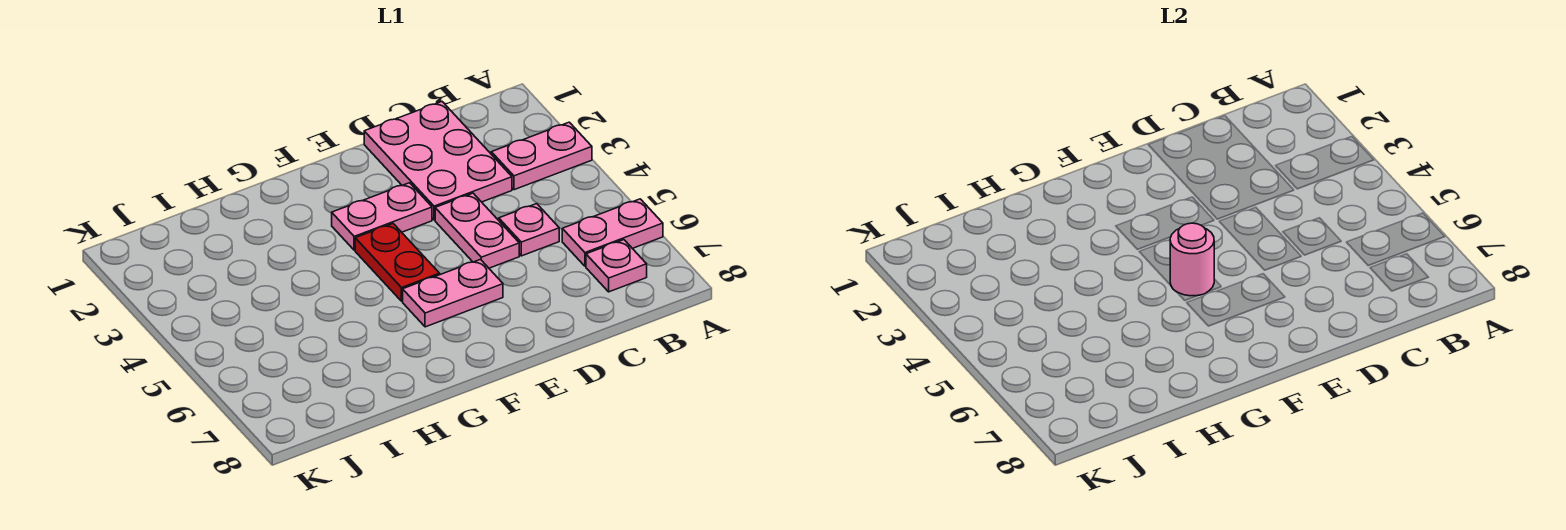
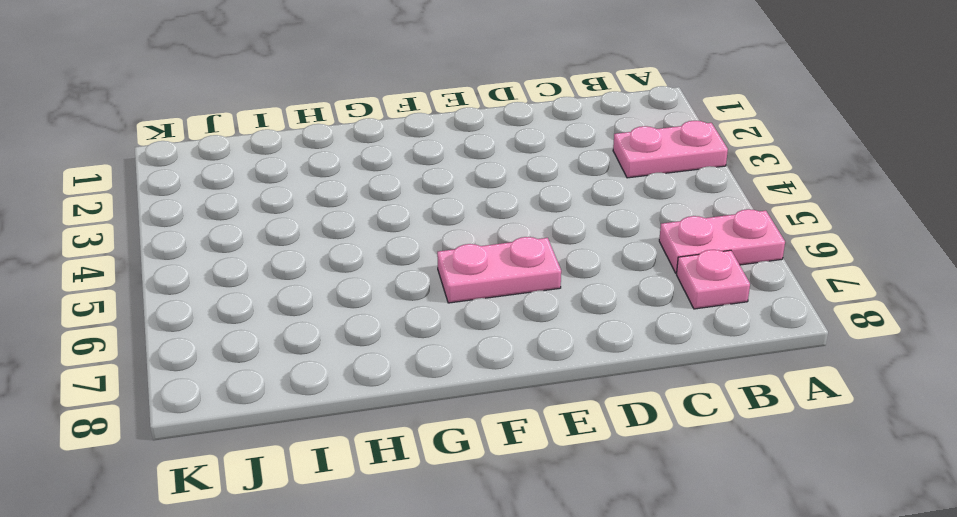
none -> pink plate C1:D3 level 1
none -> pink plate C5 level 1

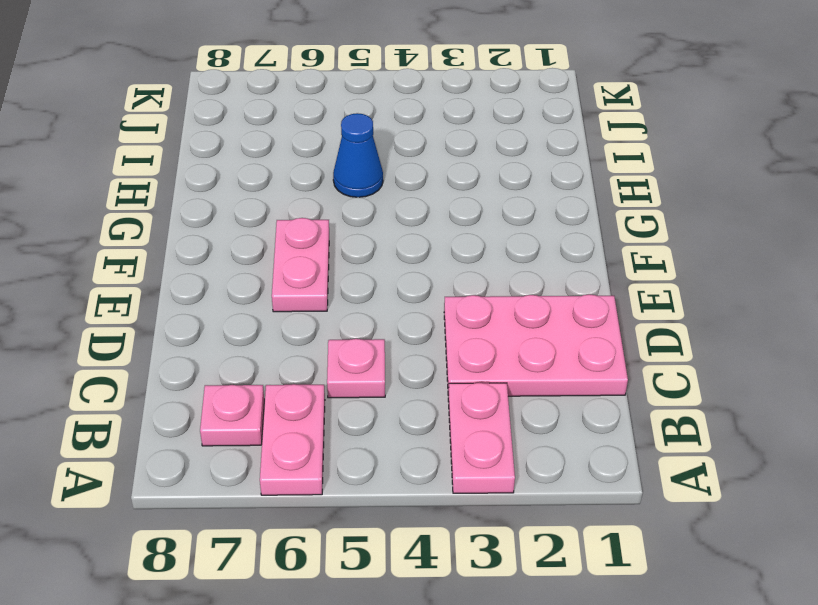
blue cone H5 level 1 -> none
none -> pink plate D4:D5 level 1
none -> pink plate E3:F3 level 1

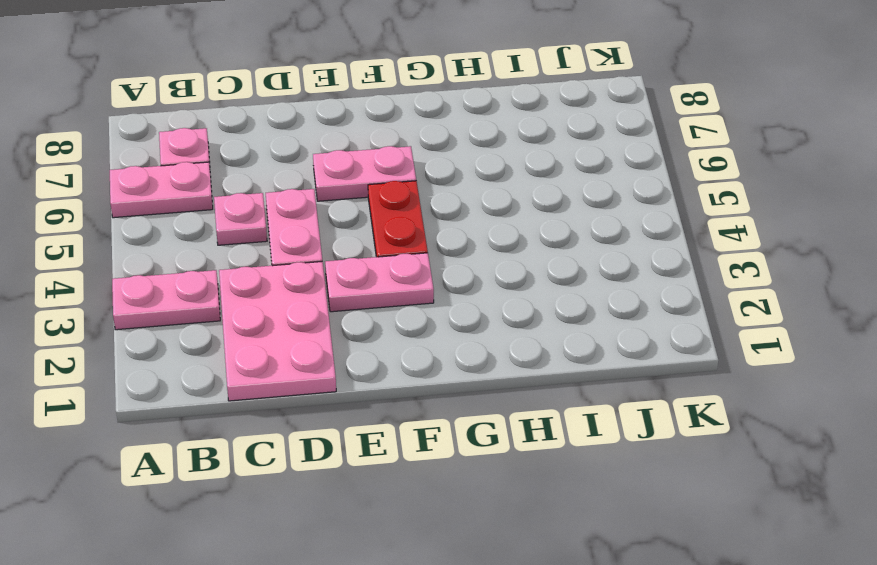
none -> pink round brick F5 level 2

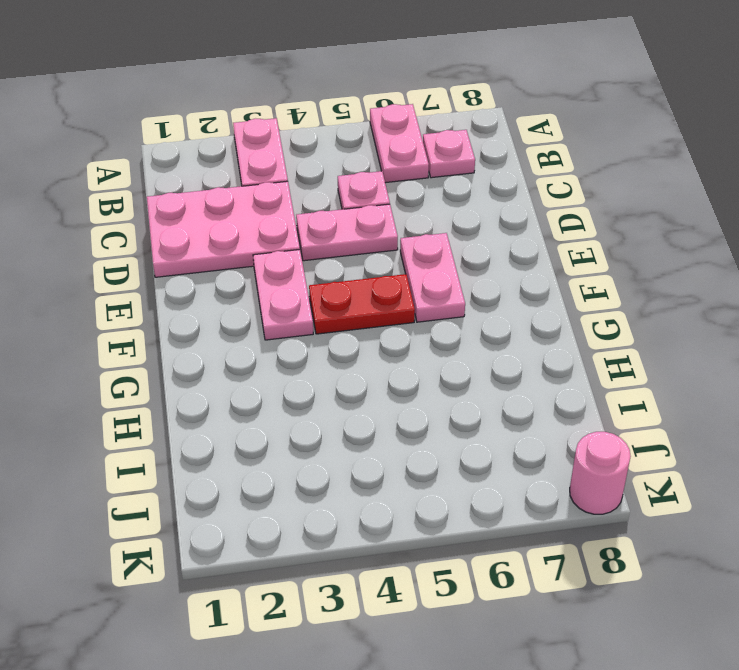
pink round brick K8 level 1 -> pink round brick F5 level 2

